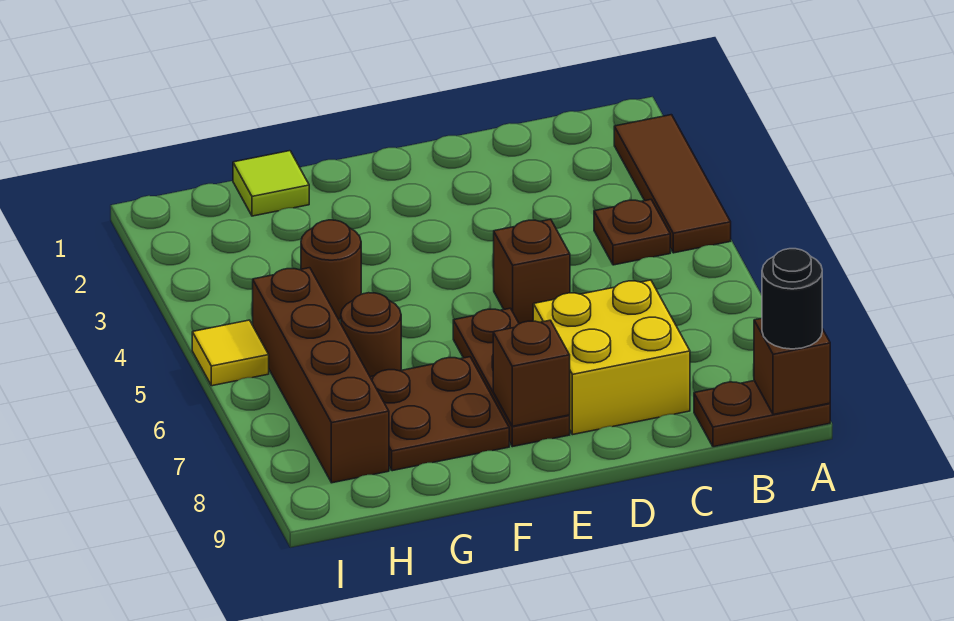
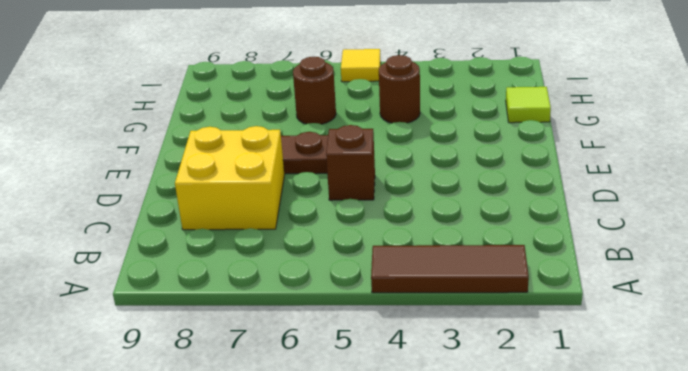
none -> brown plate A9:B9 level 1
none -> brown plate B4 level 1
none -> brown plate F7:G8 level 1

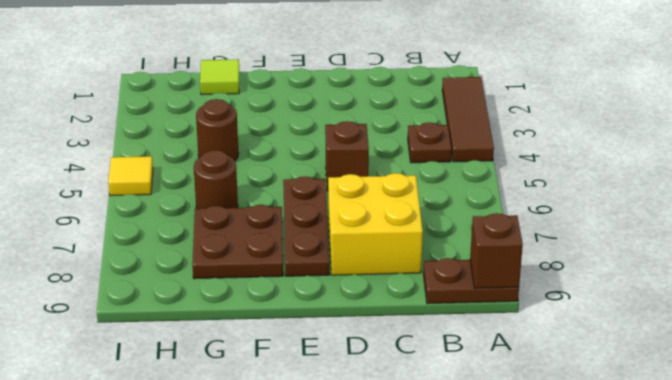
none -> brown brick H5:H8 level 1
none -> brown brick E8 level 2
none -> black round brick A9 level 3

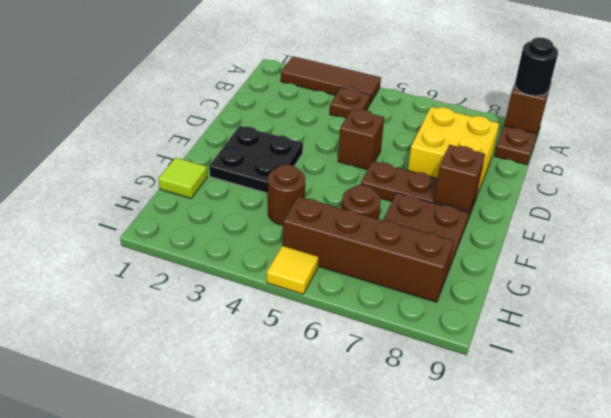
black plate E2:F3 level 1 -> none

